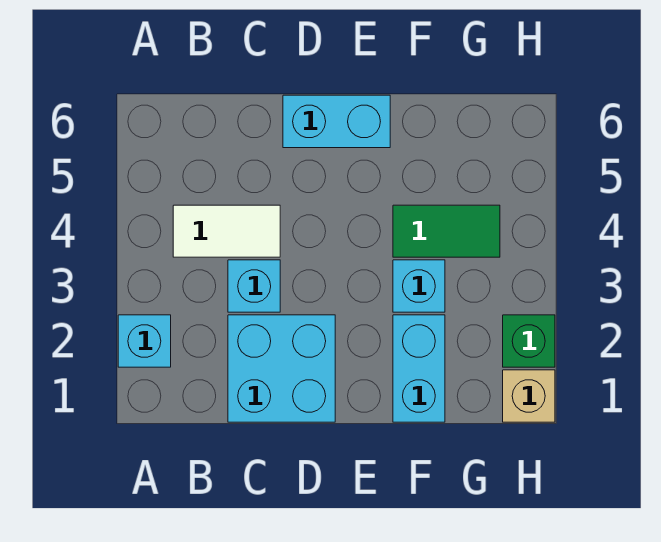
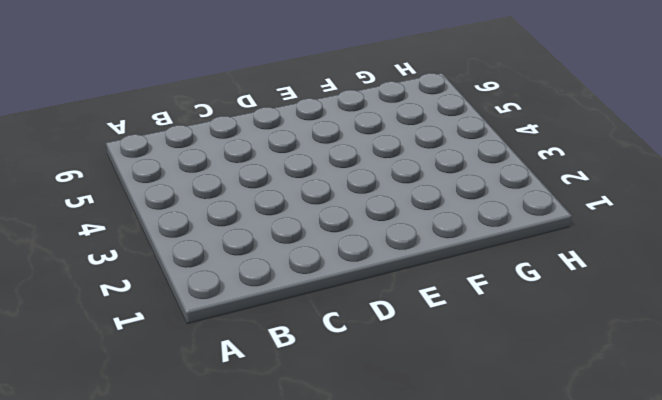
none -> cyan brick A2 level 1
none -> white tile B4:C4 level 1

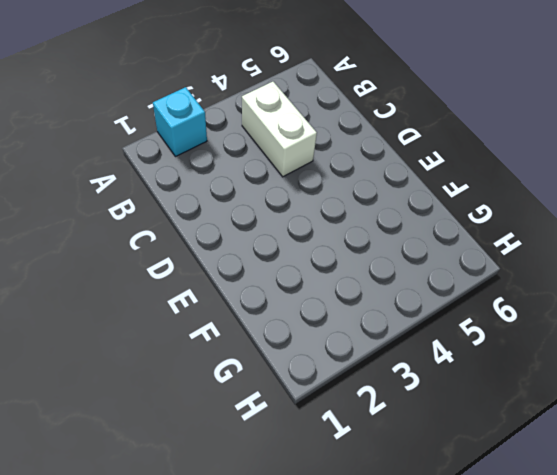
white brick B4:C4 level 1 -> white tile B4:C4 level 1
none -> cyan brick C1:D2 level 1
none -> cyan brick C3 level 1

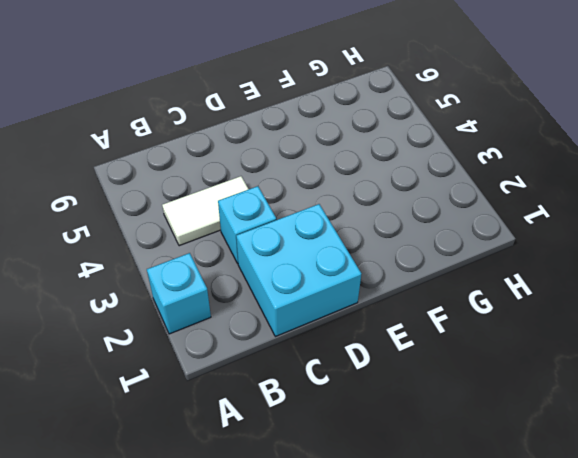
none -> cyan brick D6:E6 level 1
none -> cyan brick F1:F2 level 1

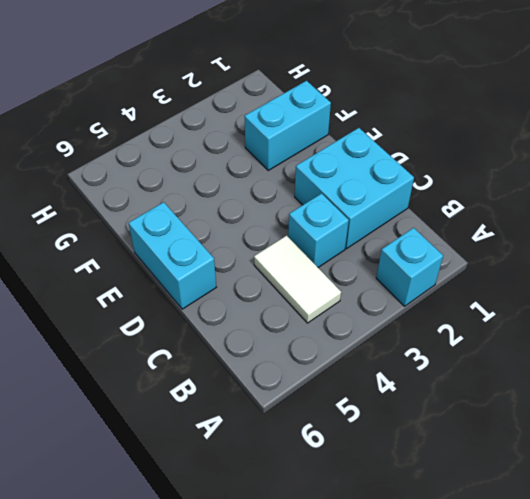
none -> cyan brick F3 level 1
none -> green tile F4:G4 level 1

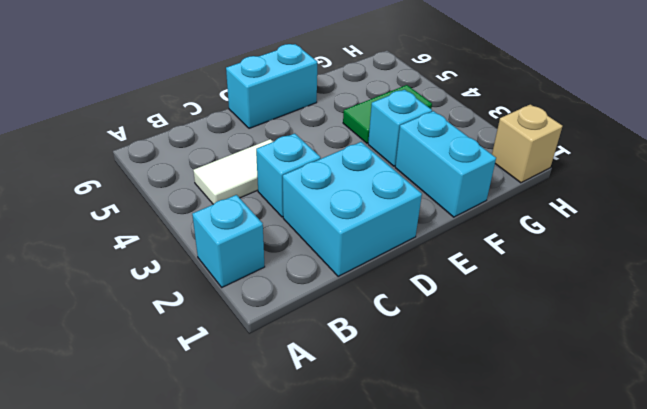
none -> green brick H2 level 1

